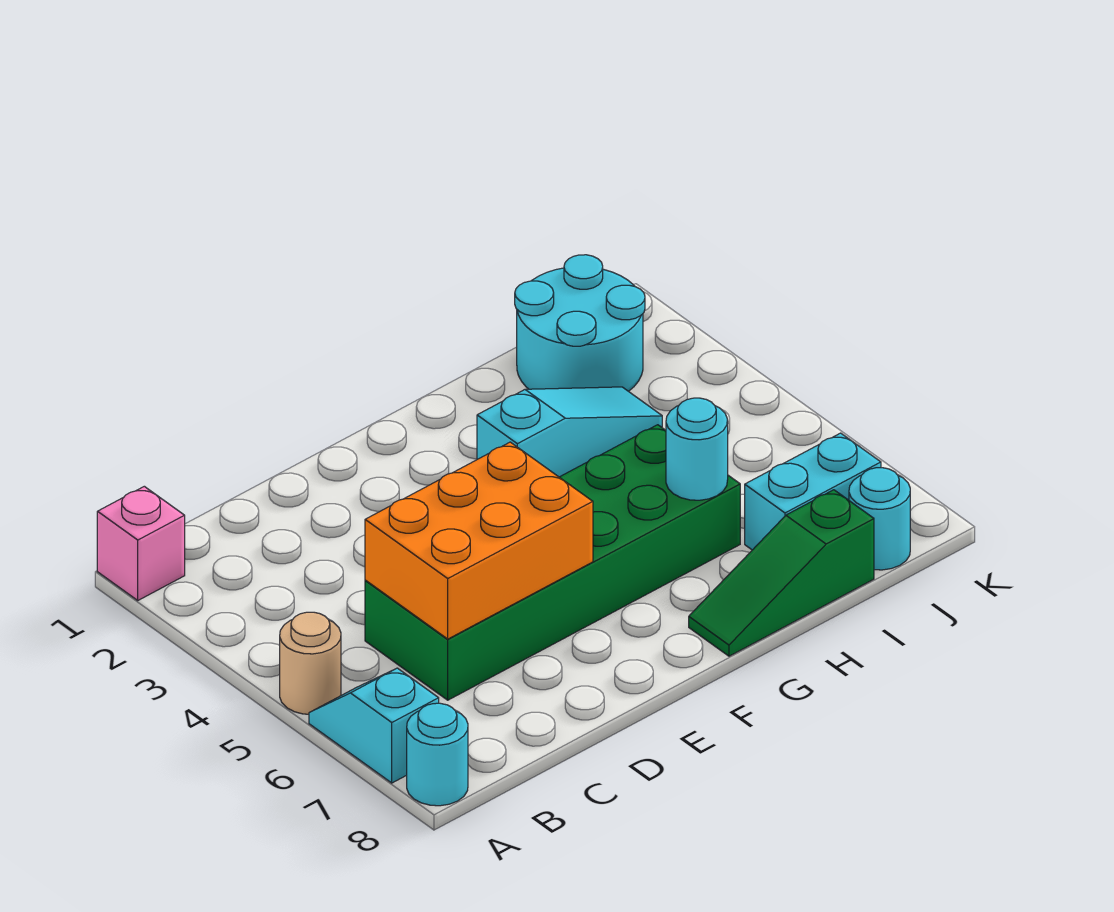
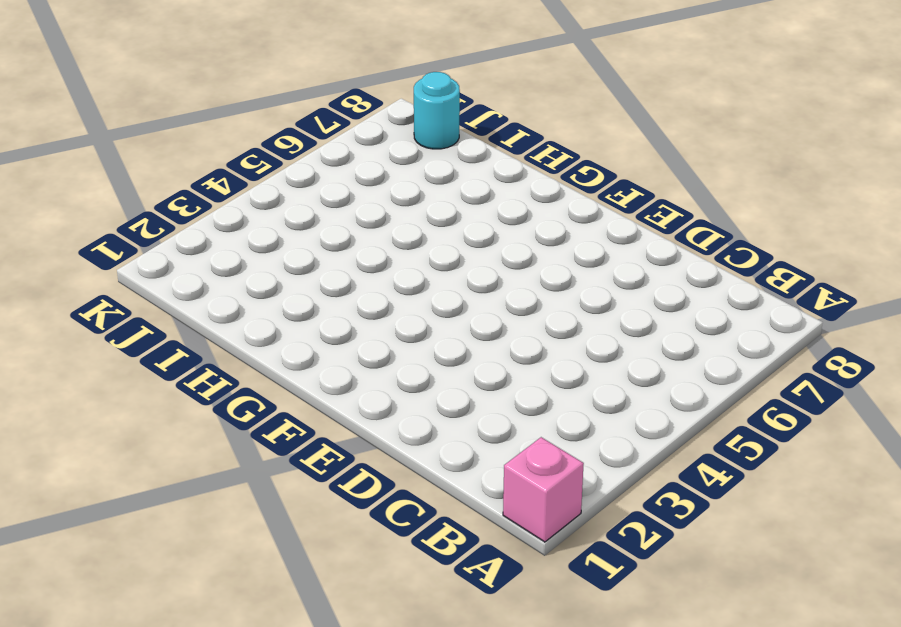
none -> tan round brick A5 level 1
none -> cyan slope A6:A7 level 1 top 7
none -> cyan round brick A8 level 1

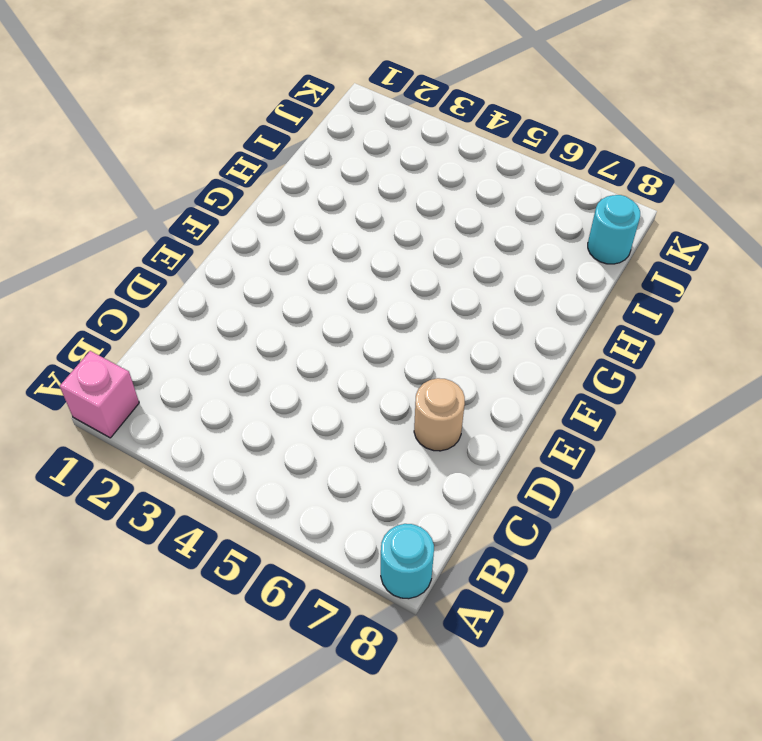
tan round brick D7 level 1 -> tan round brick A5 level 1
none -> cyan slope A6:A7 level 1 top 7
none -> green brick C5:H6 level 1
none -> cyan slope G3:I3 level 1 top G

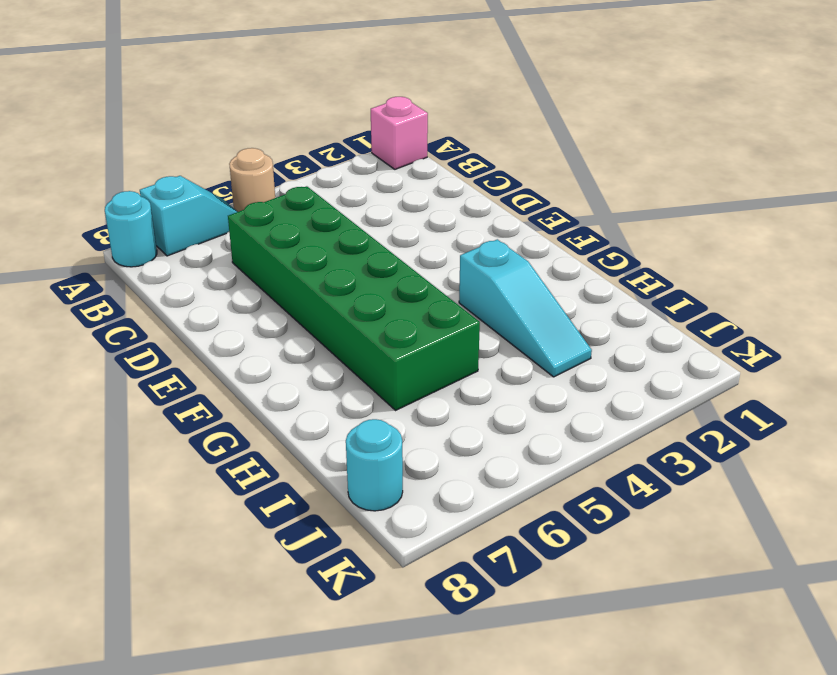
none -> green slope G8:I8 level 1 top I
none -> cyan round brick I1:J2 level 1
none -> cyan brick I7:J7 level 1

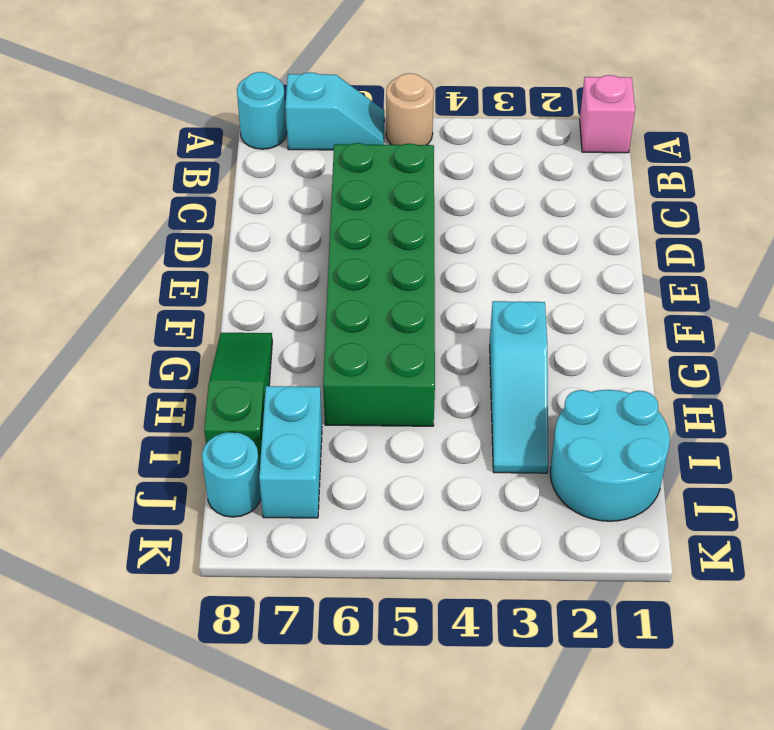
none -> orange brick C5:E6 level 2
none -> cyan round brick H6 level 2

